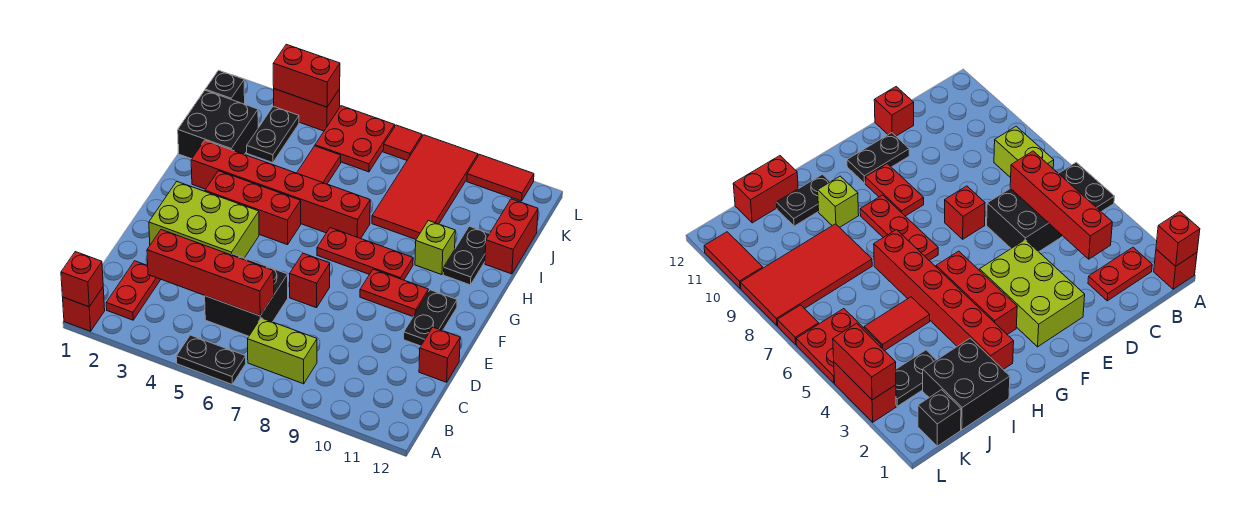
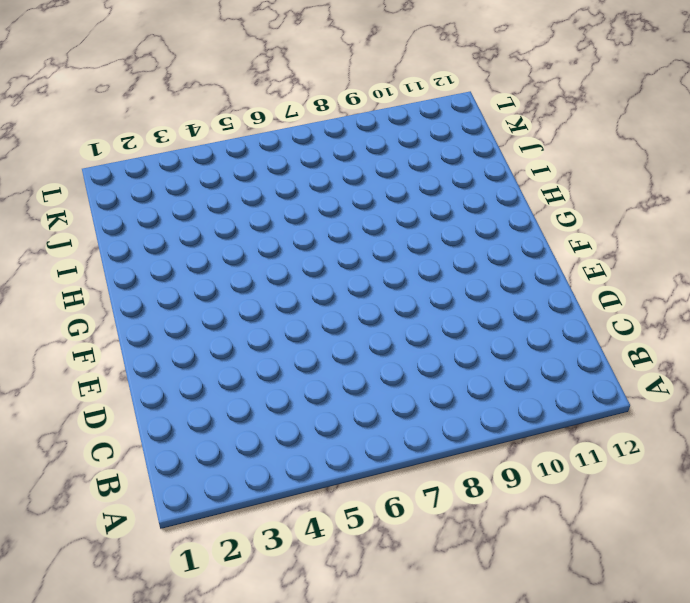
none -> red brick A1 level 1
none -> black plate A5:A6 level 1
none -> red plate B2:C2 level 1

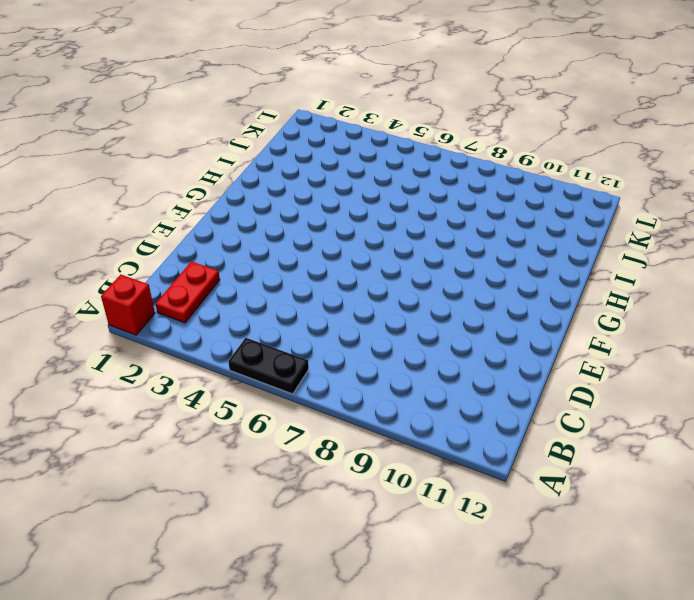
none -> lime brick B7:B8 level 1
none -> black brick C5:D6 level 1
none -> red brick D12 level 1

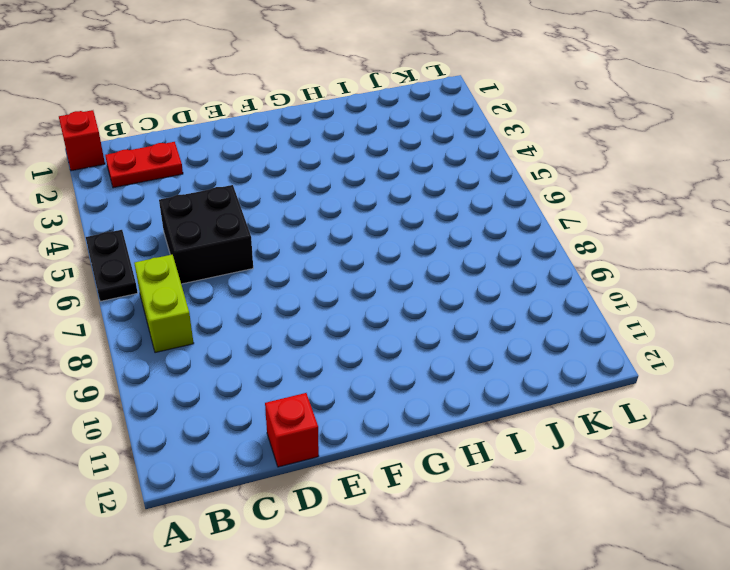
none -> lime brick E2:F4 level 1
none -> red brick E7 level 1
none -> black plate E11:F11 level 1

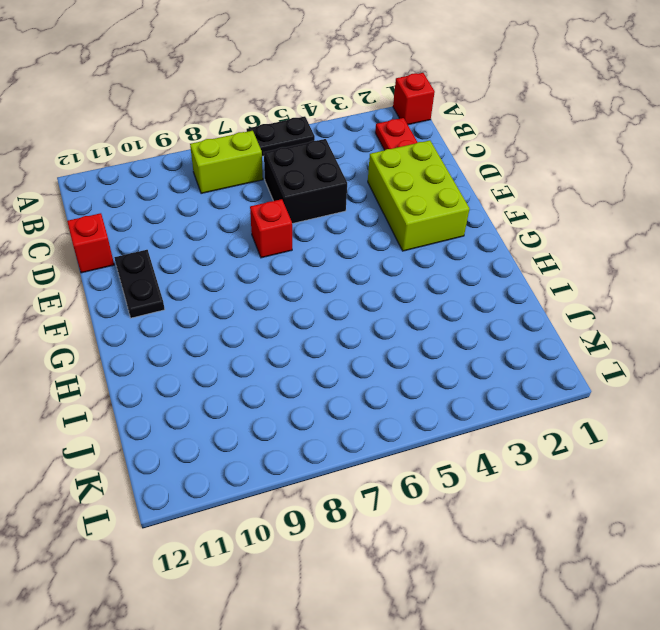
lime brick D2:F3 level 1 -> lime brick E2:F4 level 1
none -> red plate F9:F10 level 1
none -> red brick G3:G5 level 1
none -> red plate G7:G9 level 1

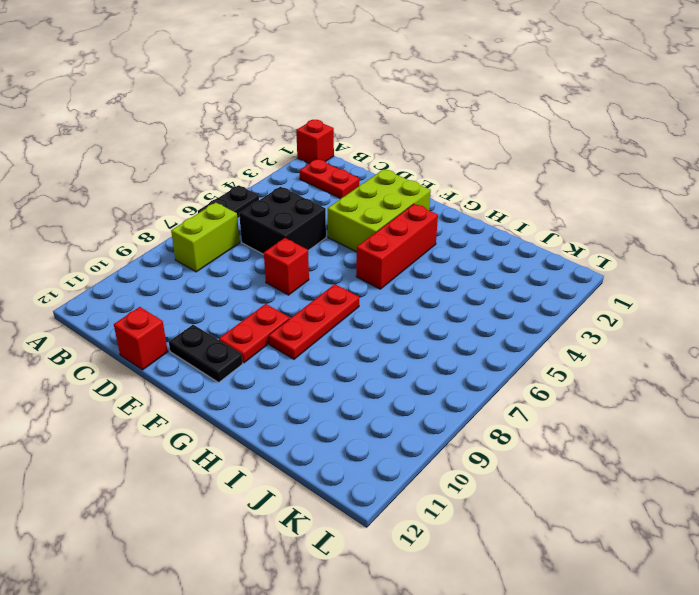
none -> red brick H2:H7 level 1
none -> lime brick H10 level 1
none -> black plate H11:I11 level 1

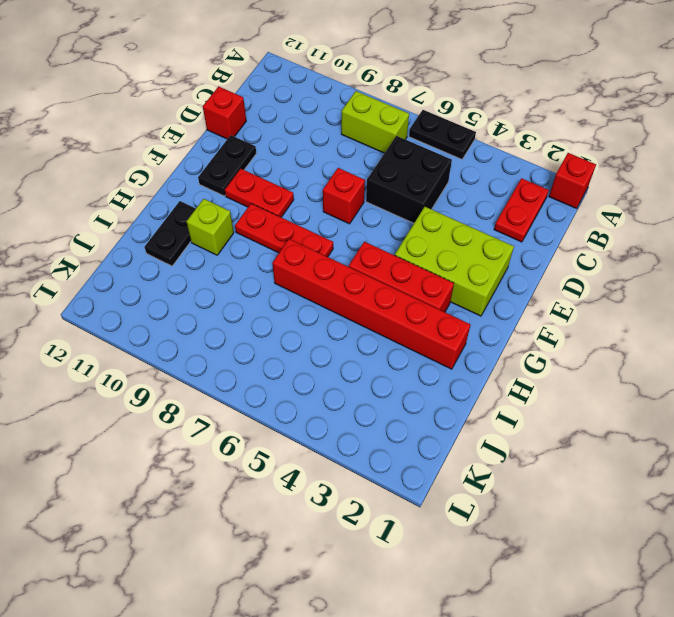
none -> black brick I1:J2 level 1
none -> red tile I5:J5 level 1
none -> red tile I8:L9 level 1

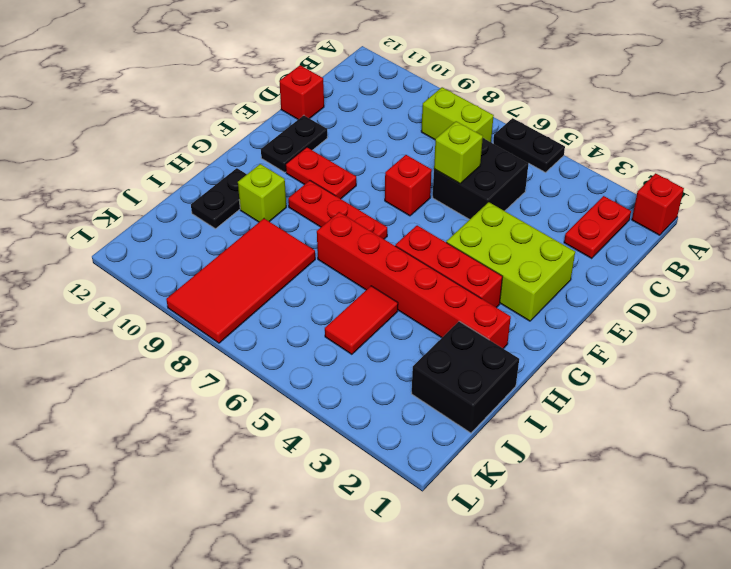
lime brick D6 level 2 -> none
none -> red brick I12:J12 level 1
none -> black plate J3:K3 level 1
none -> black brick K1 level 1

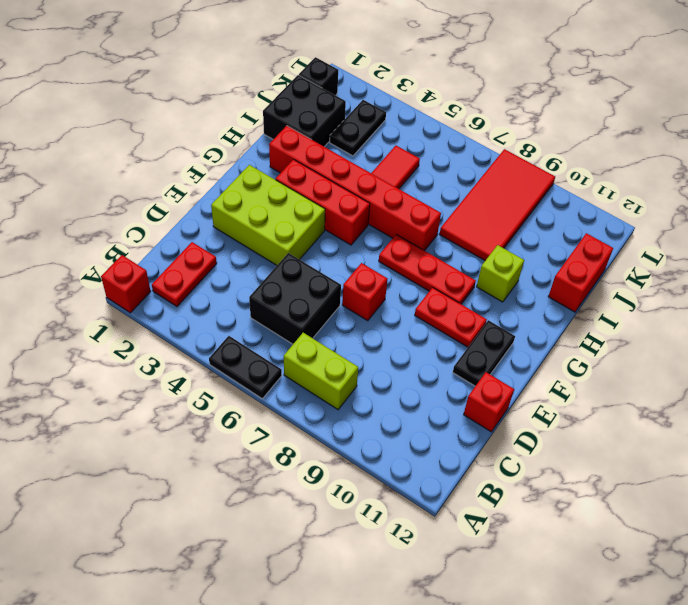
none -> black plate H11:I11 level 1
none -> red plate K5:L6 level 1
none -> red brick L3:L4 level 1

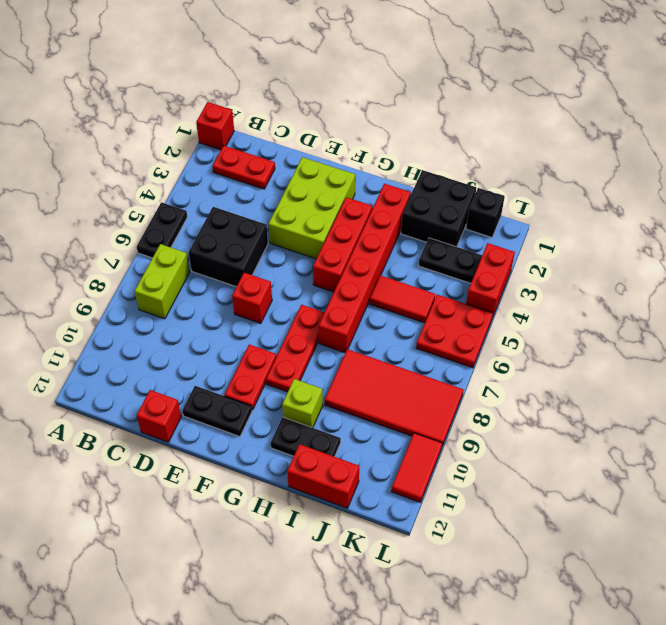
none -> red tile L7 level 1
none -> red brick A1 level 2
none -> red brick C3:C6 level 2

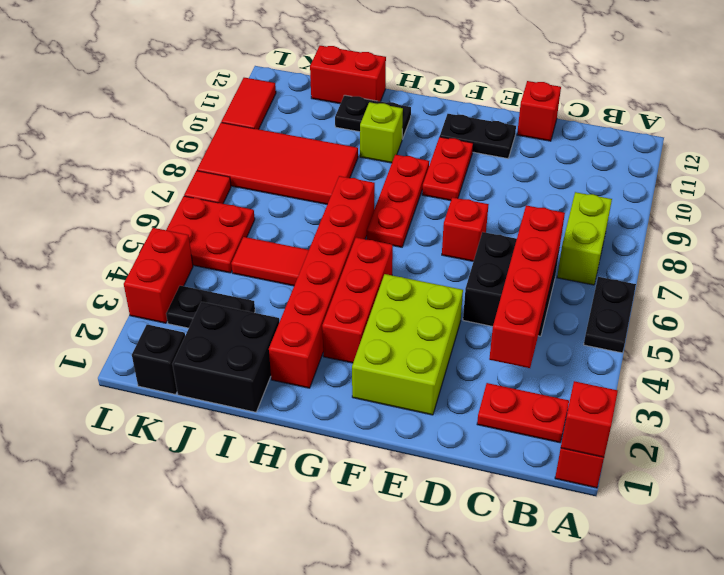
none -> red brick L3:L4 level 2

